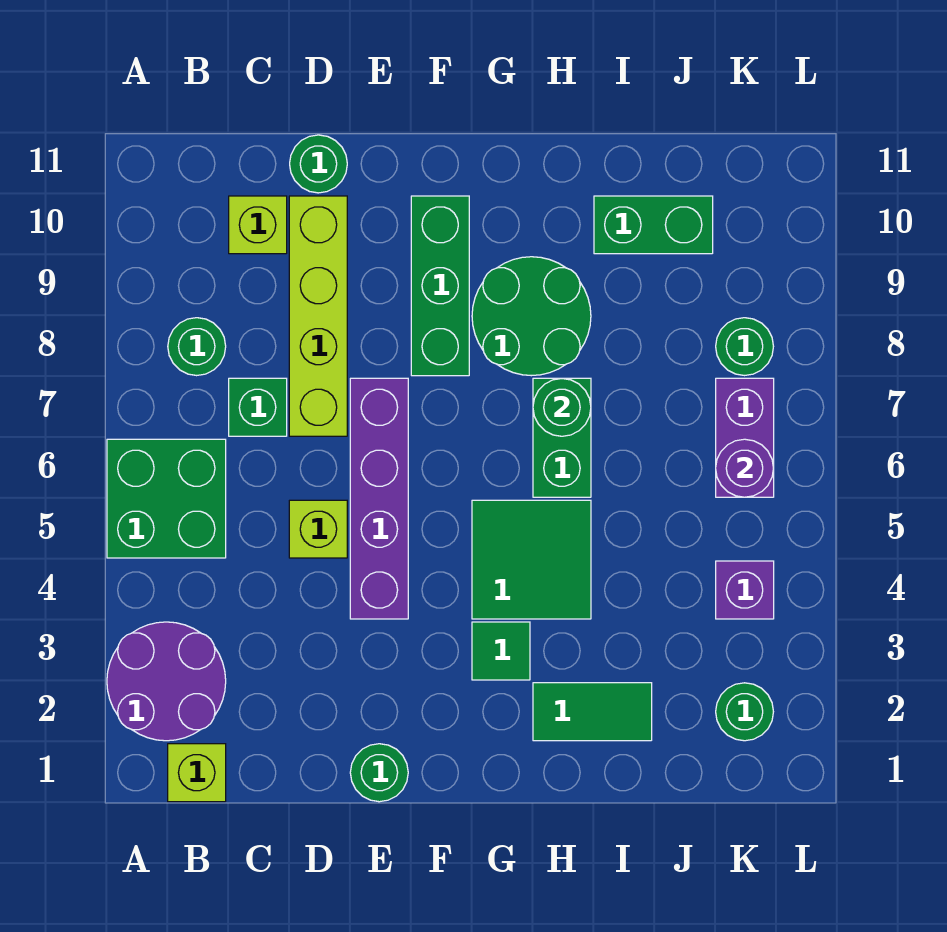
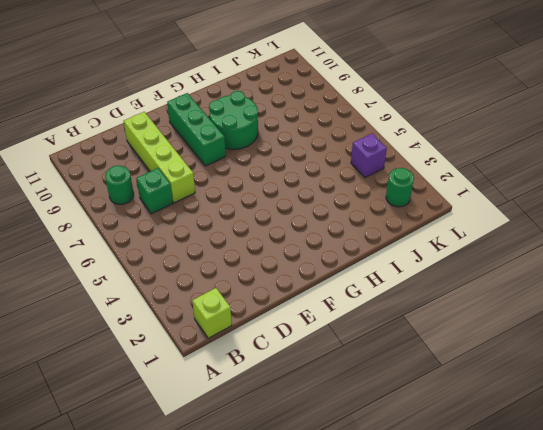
none -> purple round brick A2:B3 level 1
none -> green brick A5:B6 level 1
none -> lime brick C10 level 1

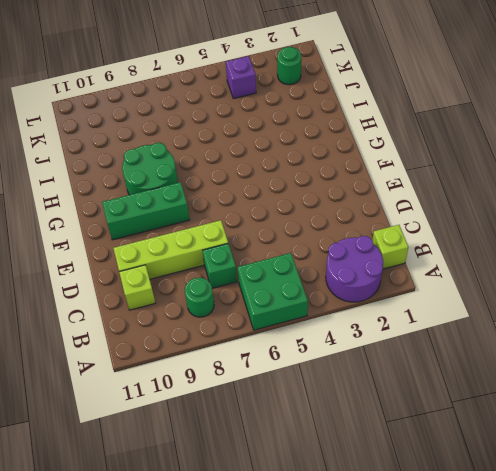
none -> lime brick D5 level 1
none -> green round brick D11 level 1
none -> green round brick E1 level 1

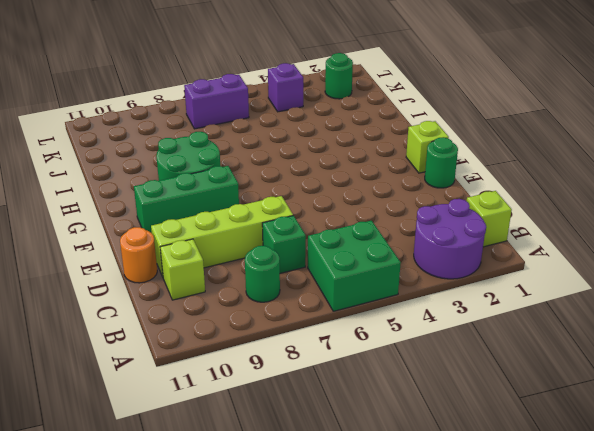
orange round brick D11 level 1 -> green round brick D11 level 1
lime brick F1 level 1 -> lime brick D5 level 1
none -> purple brick E4:E7 level 1
none -> green tile G3 level 1
none -> green tile G4:H5 level 1

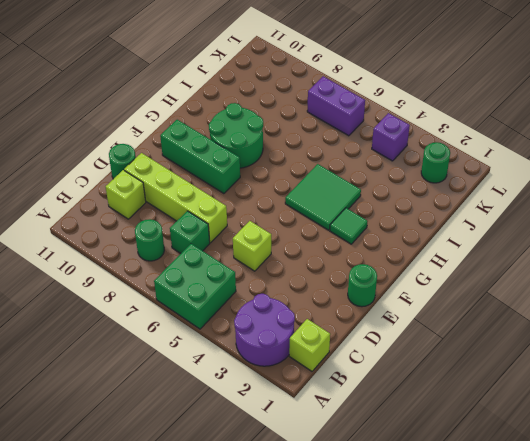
none -> purple brick E4:E7 level 1
none -> green tile H2:I2 level 1
none -> green brick H6:H7 level 1

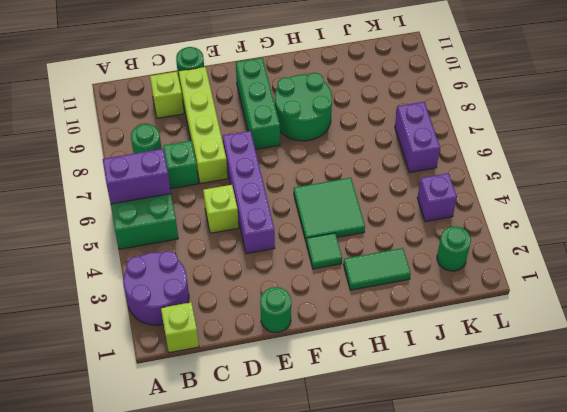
purple brick A6:B6 level 2 -> none
none -> green brick H6:H7 level 1
none -> green brick I10:J10 level 1
none -> green round brick K8 level 1

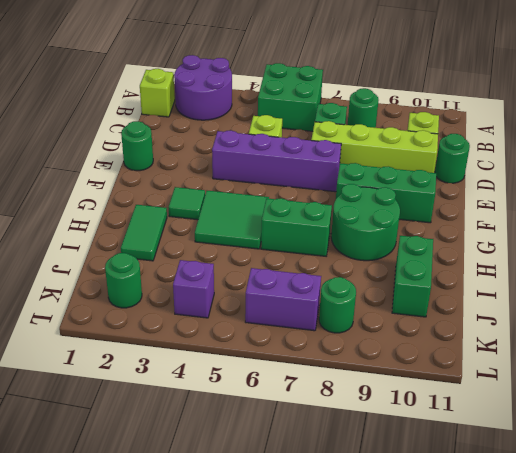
none -> green round brick H7 level 2
none -> purple round brick K6 level 2

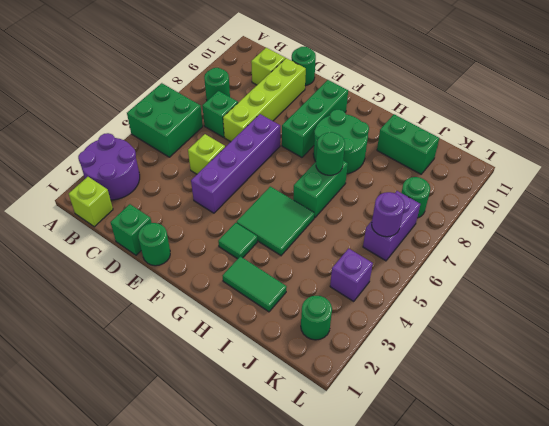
green brick D1 level 1 -> none

